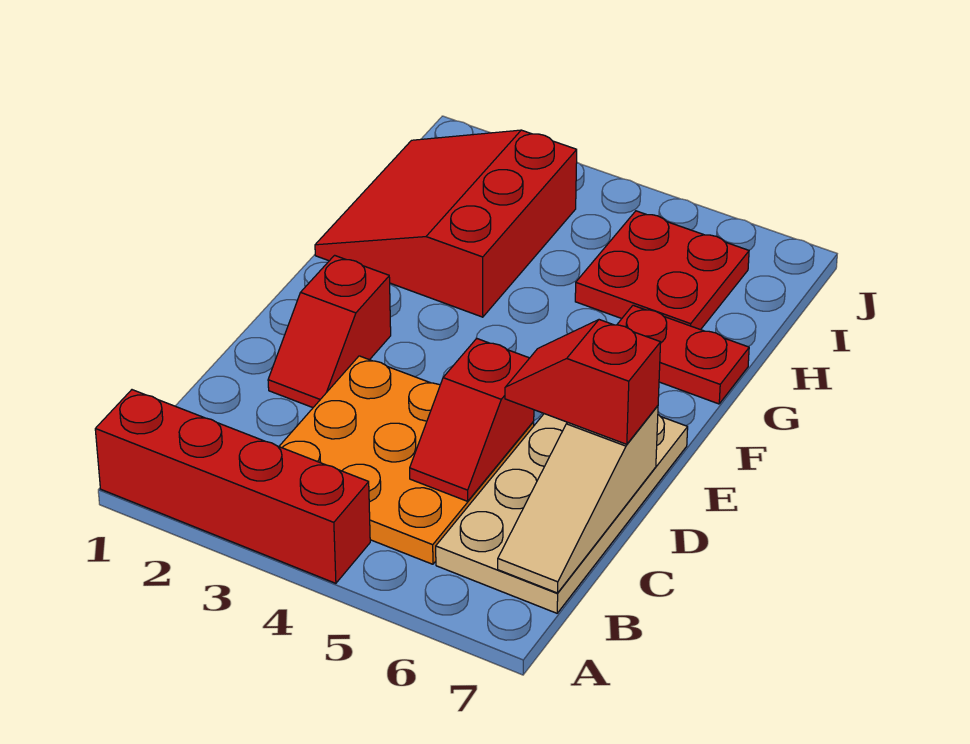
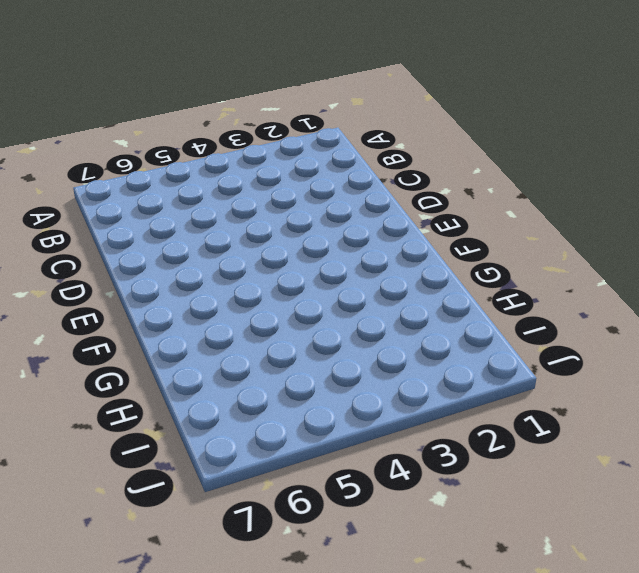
none -> red brick A1:A4 level 1
none -> orange plate B3:D5 level 1

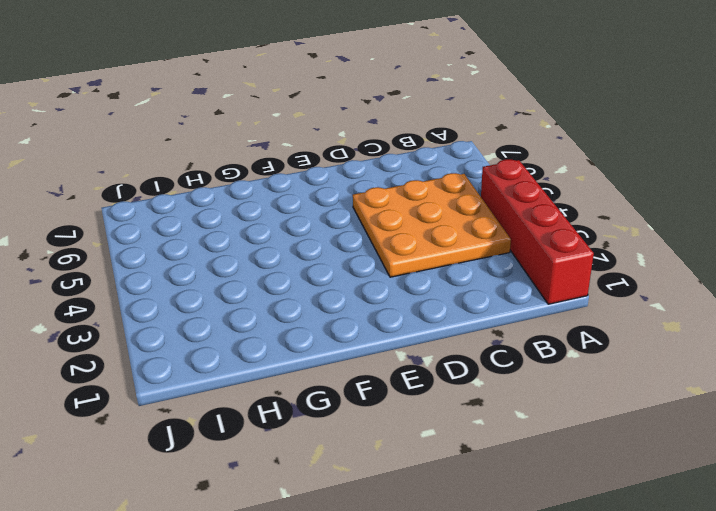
none -> tan plate B6:E7 level 1
none -> red slope D2:E2 level 1 top E

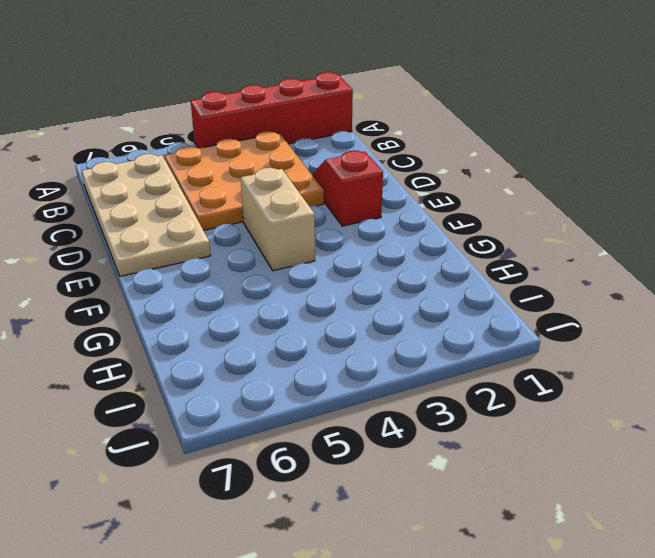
tan brick E4:F4 level 1 -> none
none -> red slope G1:I3 level 1 top 3
none -> red plate G6:G7 level 1

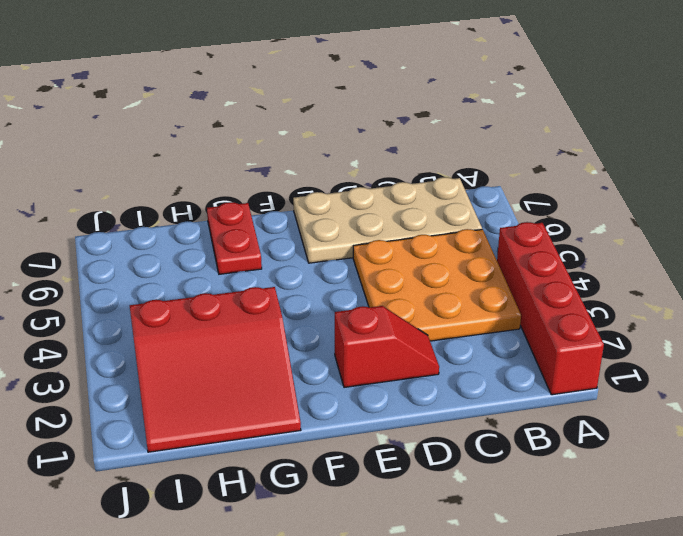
none -> red plate H5:I6 level 1
none -> tan slope B7:D7 level 2 top D

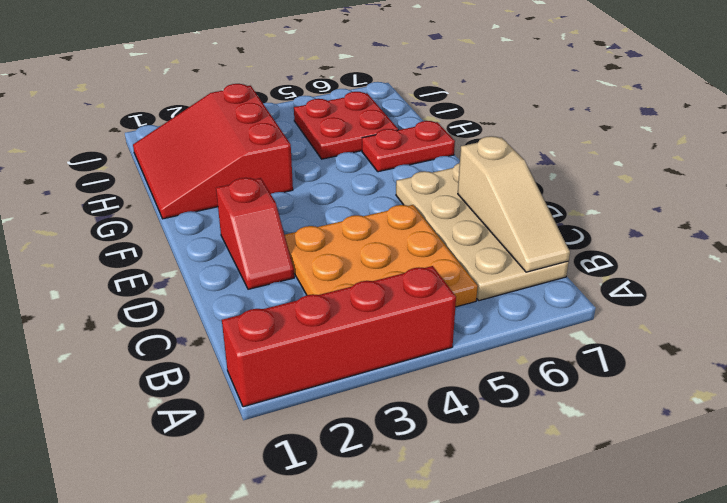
none -> red slope C5:D5 level 2 top D
none -> red slope D6:D7 level 3 top 7

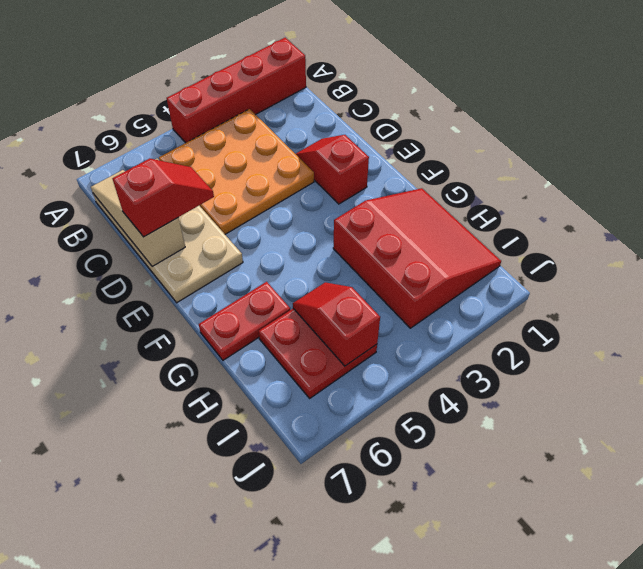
red slope H5:I5 level 2 top I -> red slope C5:D5 level 2 top D

